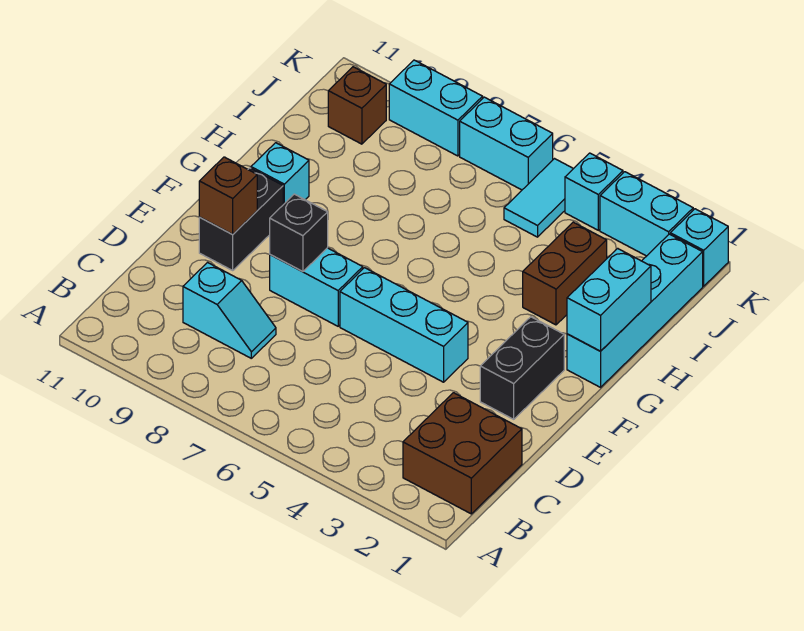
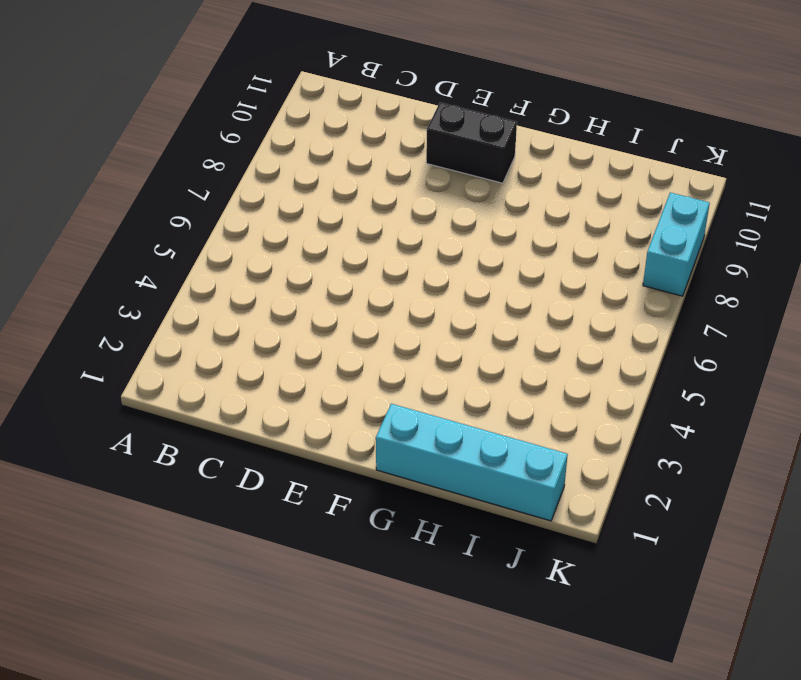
none -> brown brick B1:C2 level 1
none -> cyan slope C8:C9 level 1 top 9
none -> black brick E2:F2 level 1

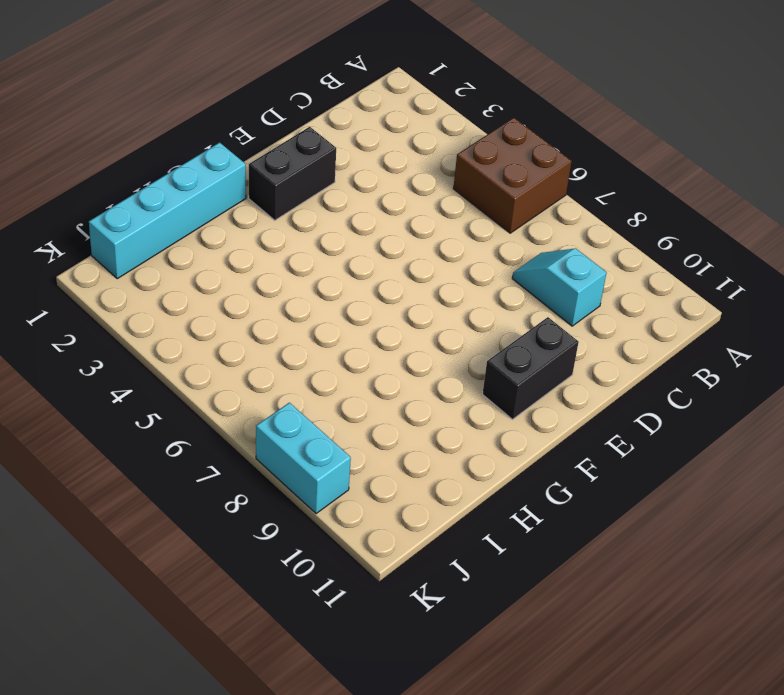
brown brick A5:B6 level 1 -> brown brick B1:C2 level 1
none -> cyan brick E4:E6 level 1
none -> cyan brick E7:E8 level 1
none -> cyan brick G10 level 1

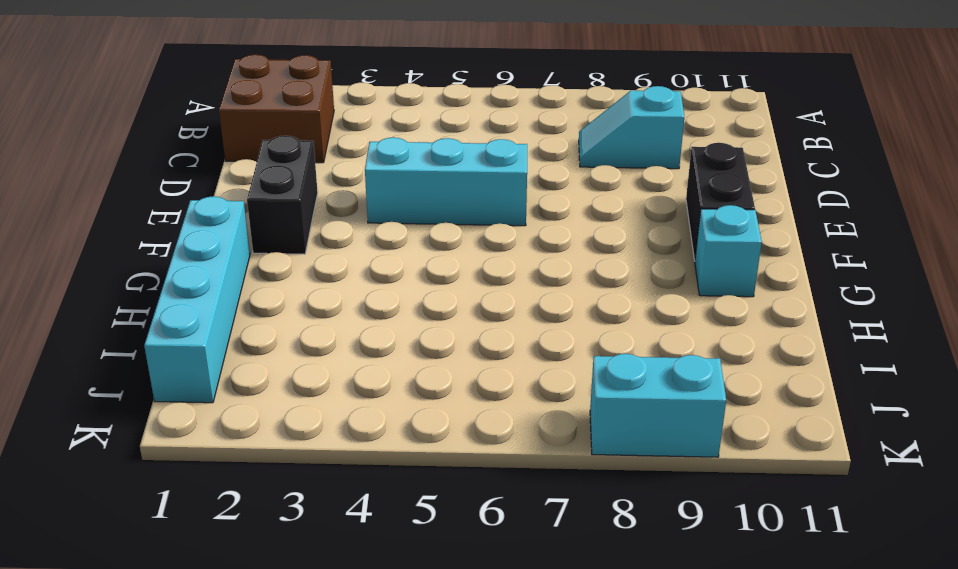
none -> cyan brick E7:E8 level 1
none -> brown brick H3:I3 level 1
none -> cyan tile J5:K5 level 1

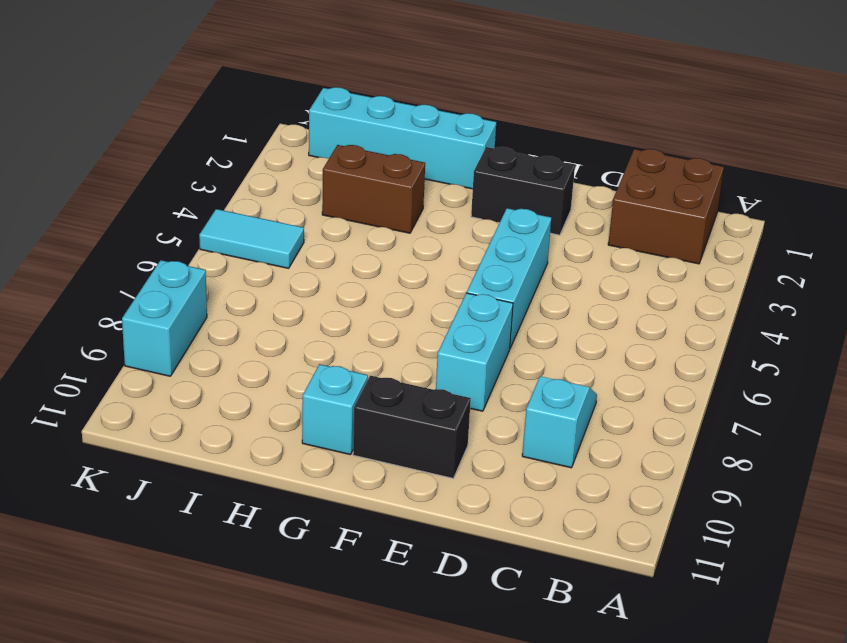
none -> brown brick J10 level 1
none -> cyan brick K1 level 1
none -> cyan brick K2:K3 level 1

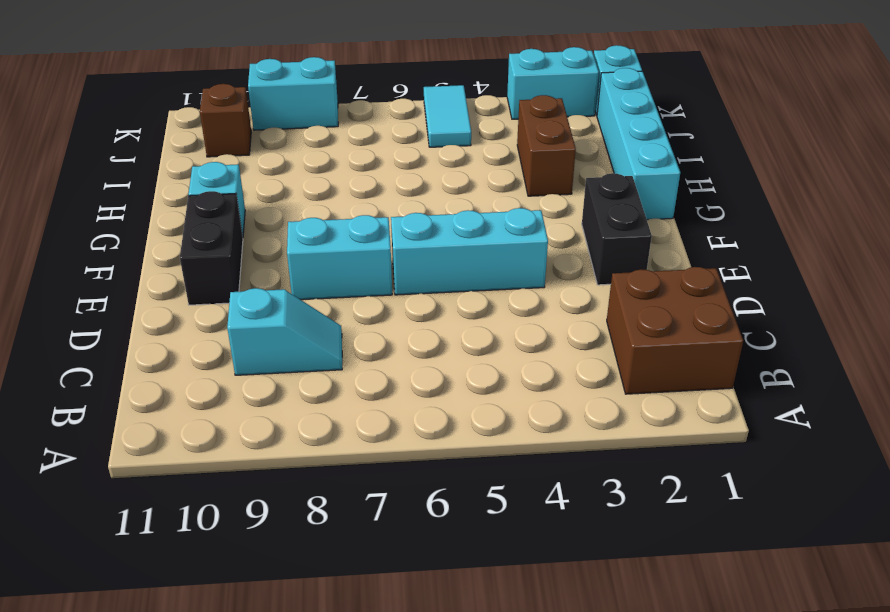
none -> cyan brick K4 level 1
none -> cyan brick K6:K7 level 1
none -> black brick E8 level 2

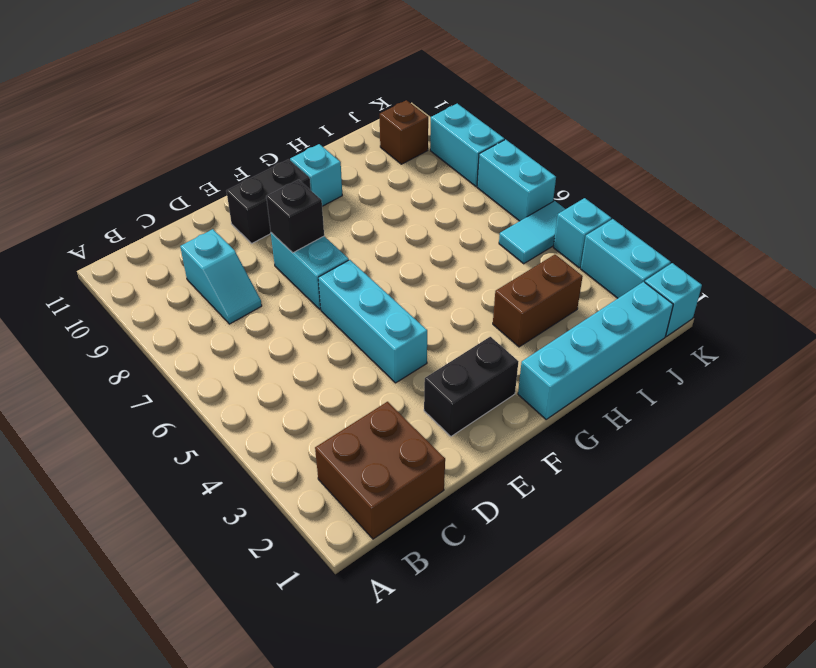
none -> brown brick E10 level 2
none -> cyan brick G1:H1 level 2

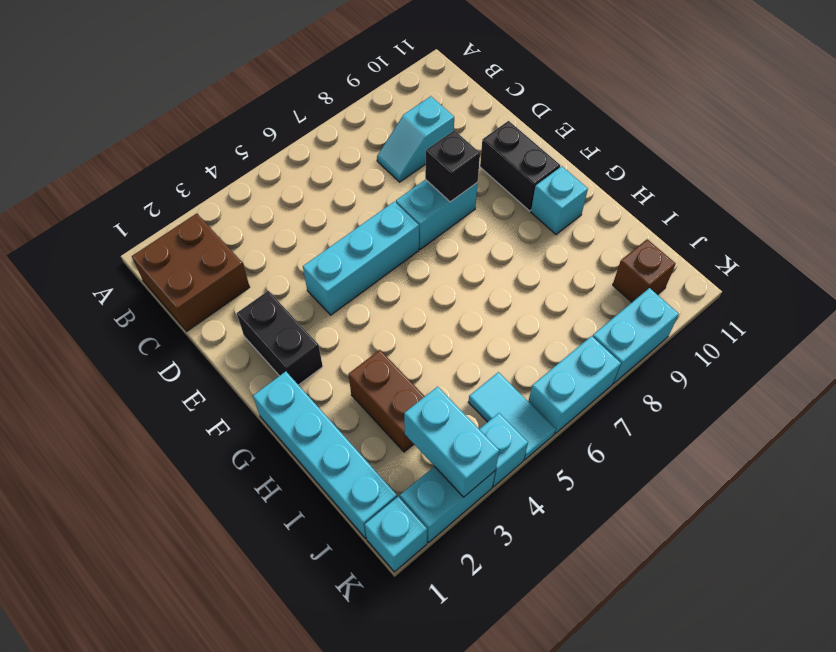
cyan brick J3:K3 level 2 -> cyan brick G1:H1 level 2
none -> brown brick E10 level 2

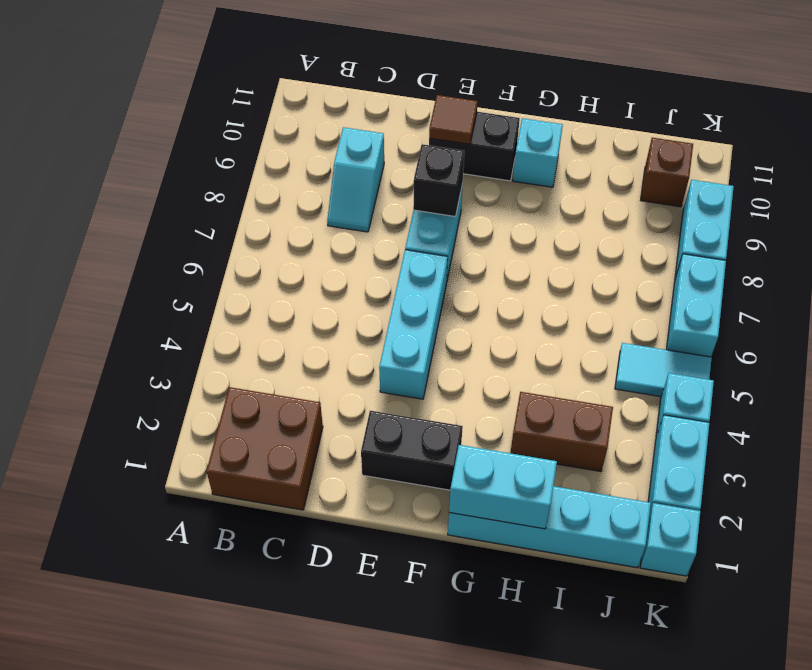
brown tile E10 level 2 -> brown brick E10 level 2

